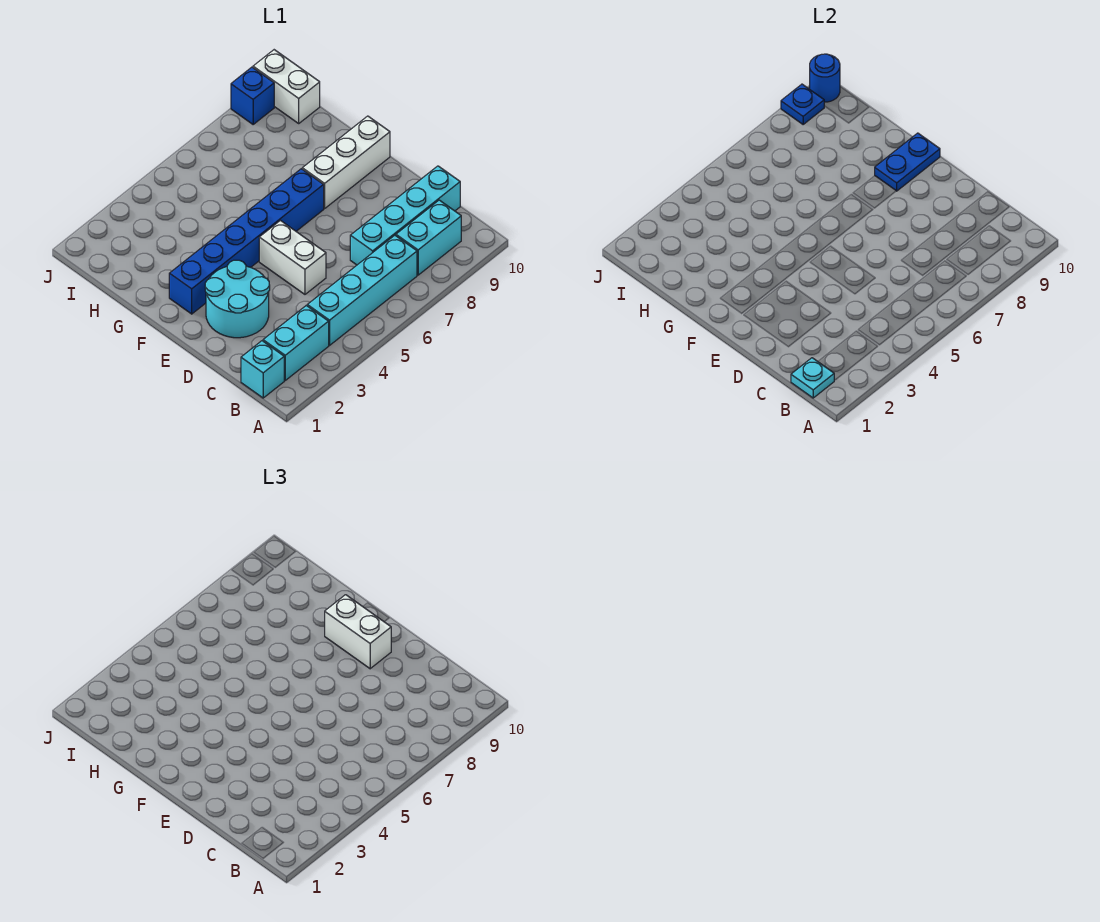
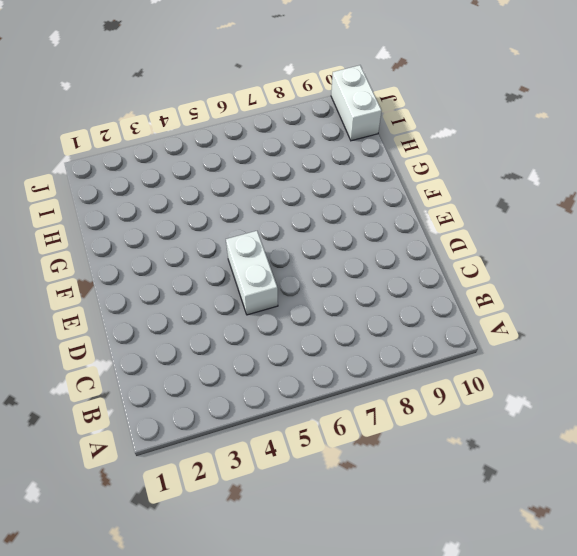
none -> cyan brick B1 level 1
none -> cyan brick B2:B3 level 1
none -> cyan brick B4:B7 level 1

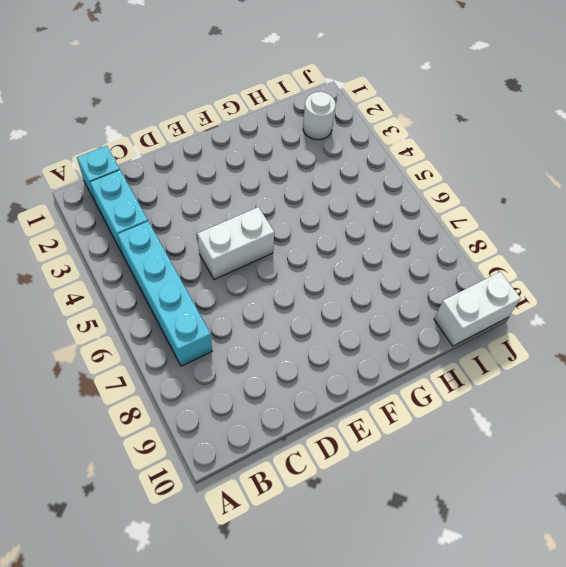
white round brick I2 level 1 -> none
none -> cyan brick B8:B9 level 1
none -> cyan brick C7:C10 level 1
none -> cyan round brick D2:E3 level 1

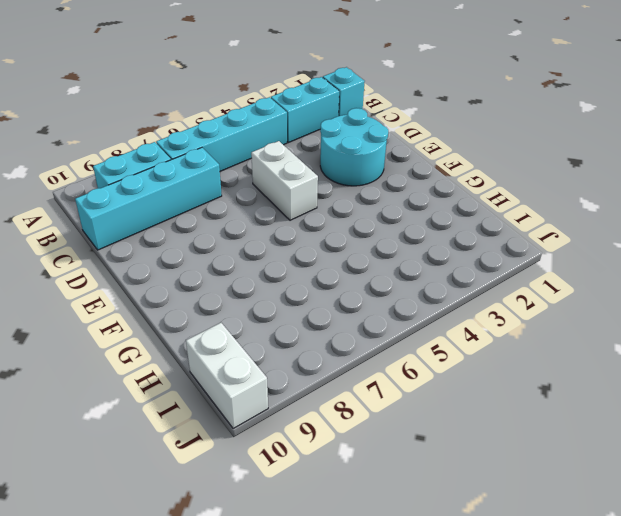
none -> blue brick F2:F7 level 1
none -> white brick F8:F10 level 1
none -> blue brick J9 level 1

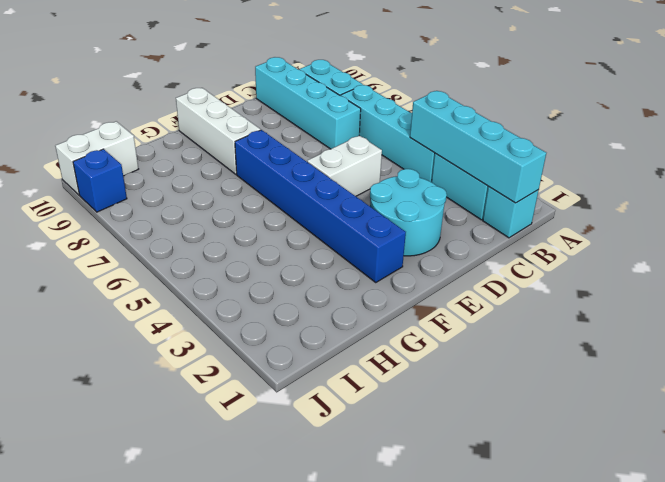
cyan brick B1:B4 level 2 -> cyan plate B1 level 2
none -> blue plate F9:F10 level 2
none -> blue plate J9 level 2
none -> blue round brick J10 level 2

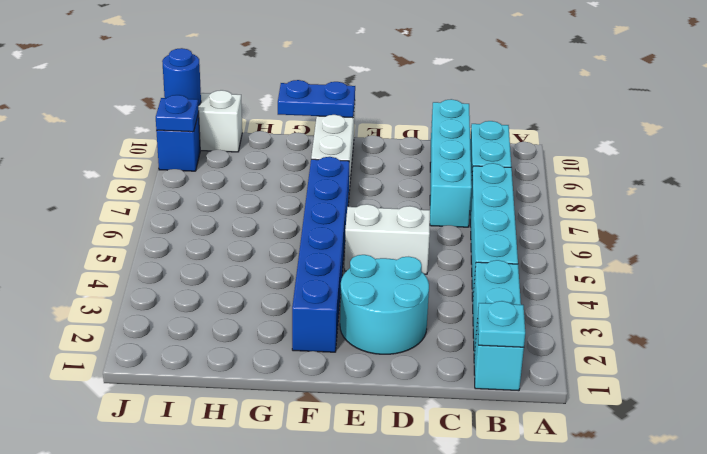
blue plate F10:G10 level 2 -> blue plate F9:F10 level 2
none -> white brick E9:F9 level 3

